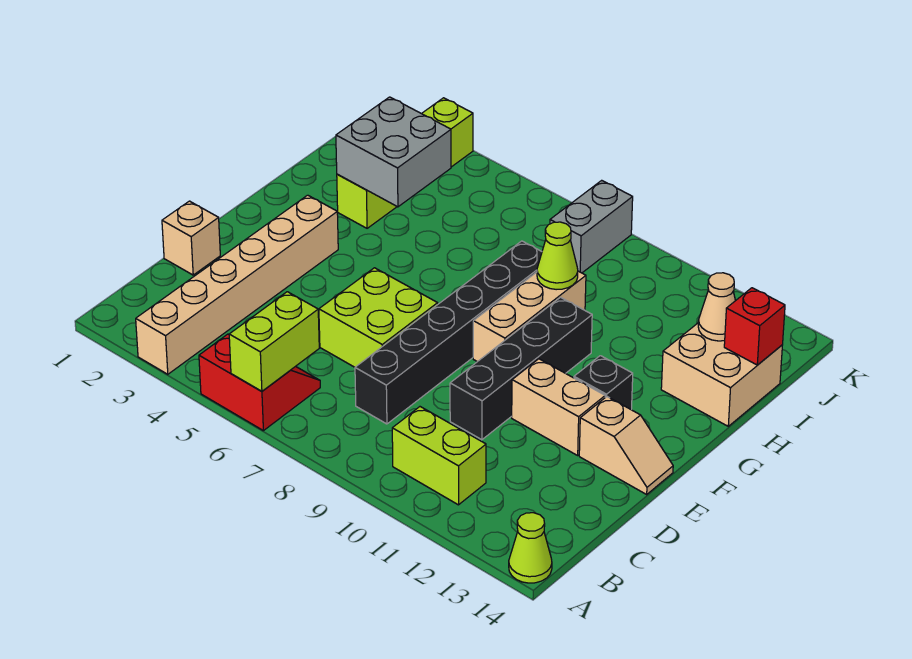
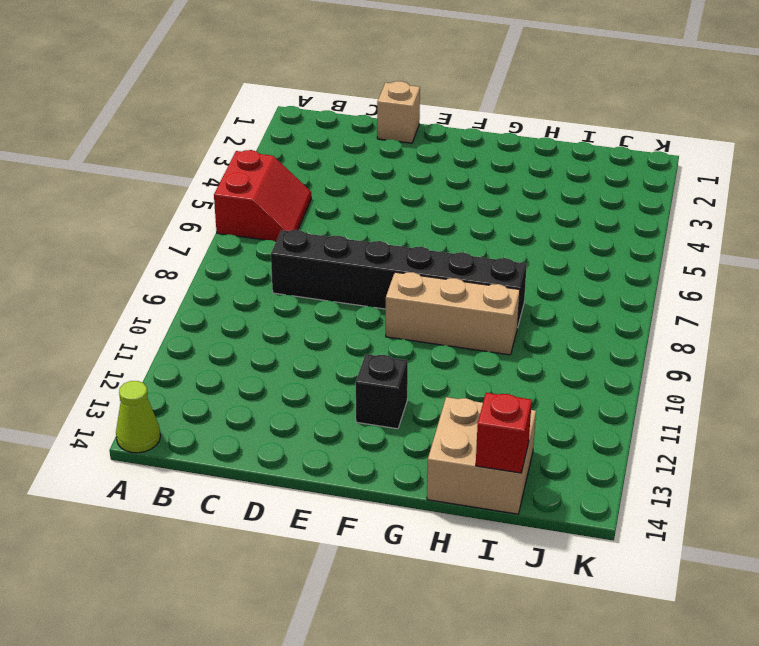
none -> tan brick A3:F3 level 1
none -> lime brick B10:B11 level 1
none -> lime brick D6:E7 level 1

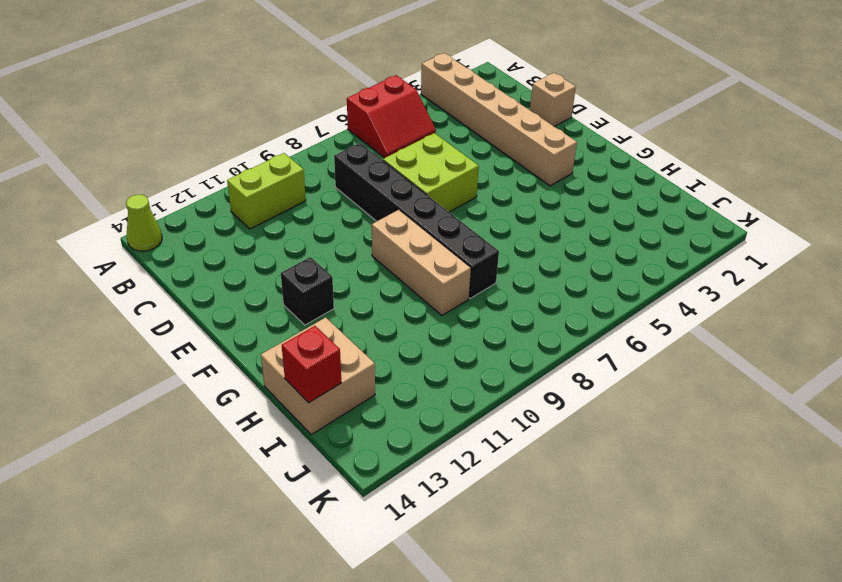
none -> black brick D10:G10 level 1
none -> tan brick E11:E12 level 1
none -> tan slope E13:E14 level 1 top 13

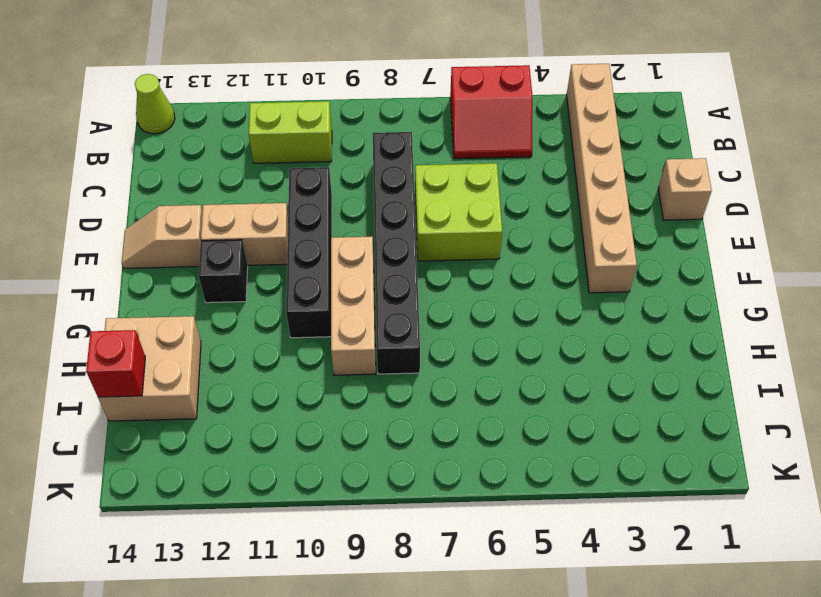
none -> lime brick H3:K3 level 1
none -> grey brick J8:K8 level 1
none -> lime brick A6:B6 level 2

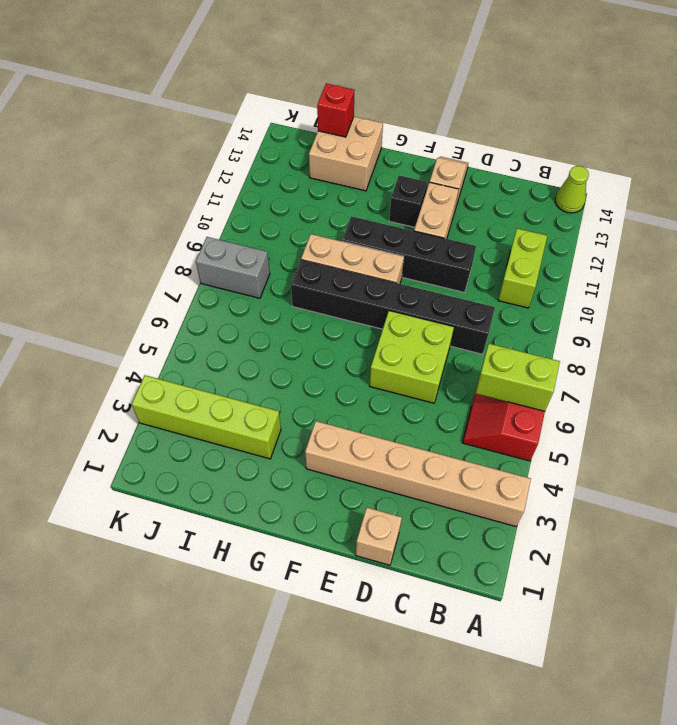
none -> grey brick H3:I4 level 2
none -> lime cone H9 level 2
none -> tan cone I13 level 2

